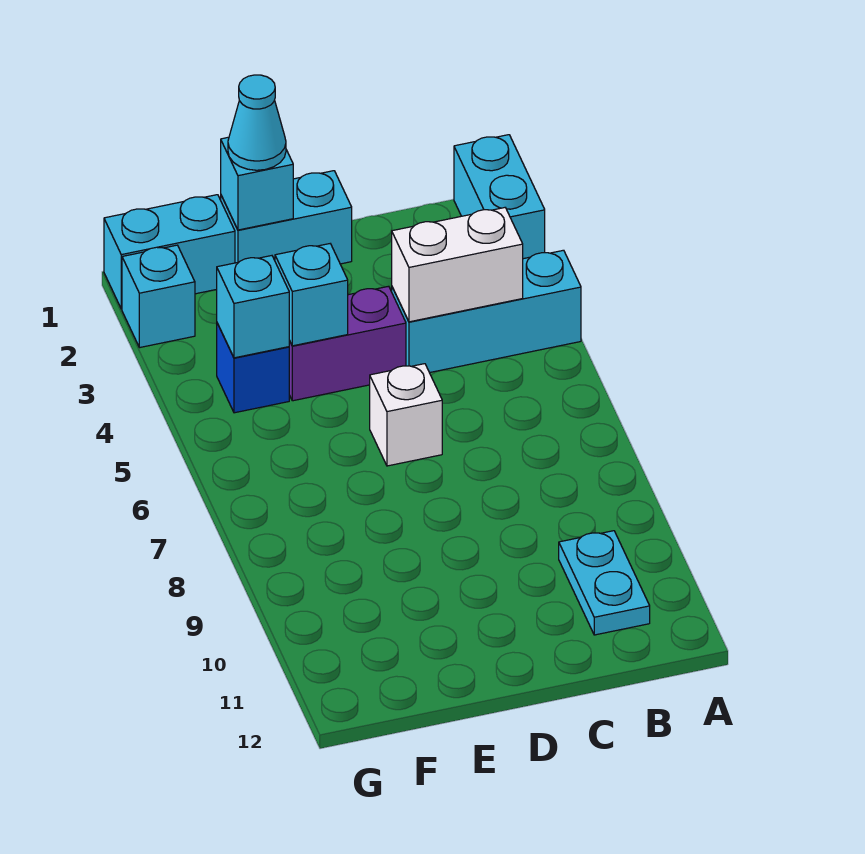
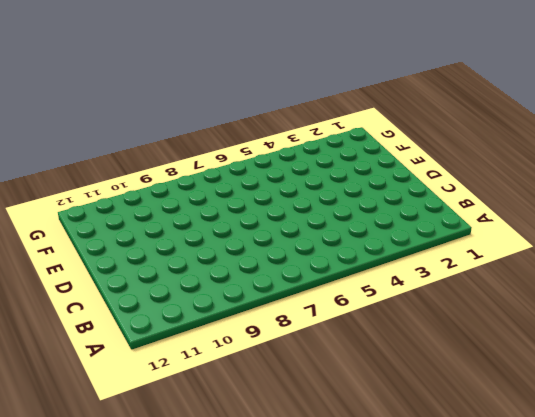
none -> cyan brick A1:A2 level 1
none -> cyan brick A4:C4 level 1
none -> cyan plate B10:B11 level 1

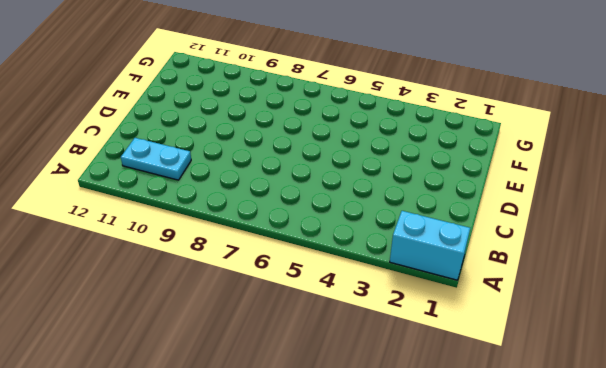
none -> cyan brick A4:C4 level 1
none -> cyan brick D1:E1 level 1
none -> purple brick D4:E4 level 1

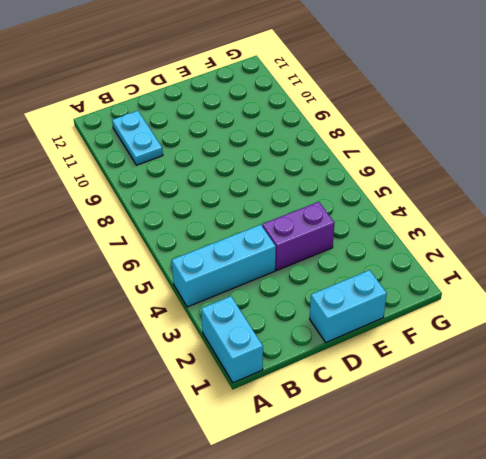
none -> white brick D6 level 1
none -> cyan brick F1:G1 level 1
none -> blue brick F4 level 1

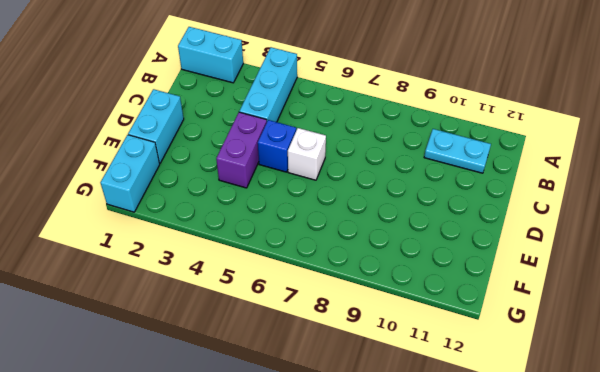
blue brick D5 level 1 -> blue brick F4 level 1
none -> cyan brick G2 level 1
none -> white brick B4:C4 level 2
none -> cyan brick E1 level 2

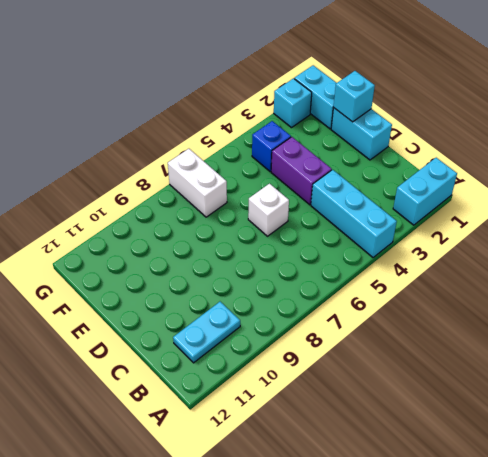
white brick F7:G7 level 1 -> white brick B4:C4 level 2
none -> cyan brick E4 level 2
none -> cyan brick F4 level 2
none -> cyan cone E1 level 3

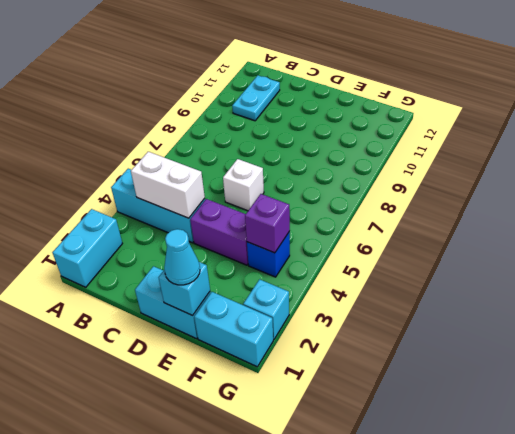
purple brick F4 level 2 -> cyan brick F4 level 2
none -> cyan brick E4 level 2

